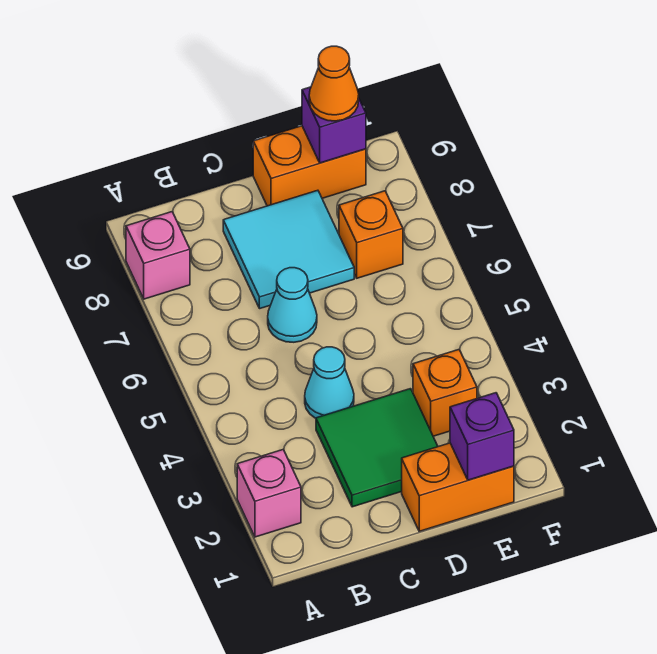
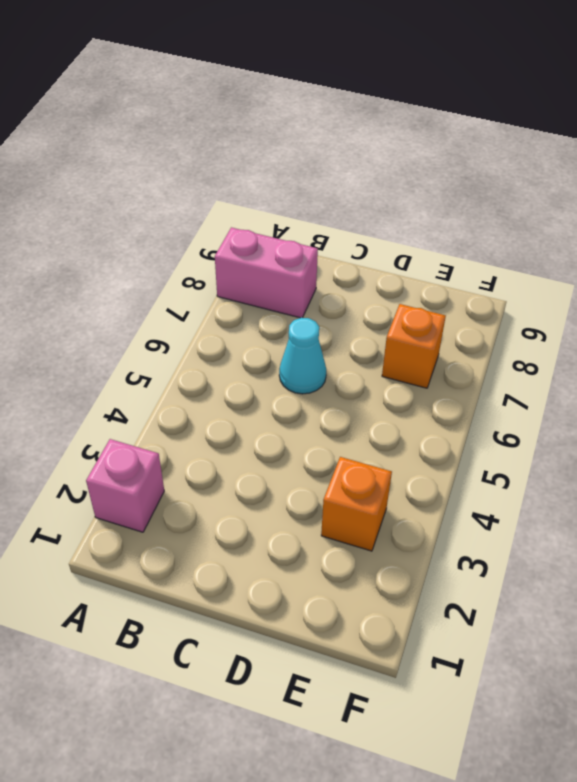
pink brick A8:B8 level 1 -> pink brick A8 level 1
none -> green tile C2:D3 level 1
none -> cyan cone C4 level 1
none -> cyan tile C7:D8 level 1

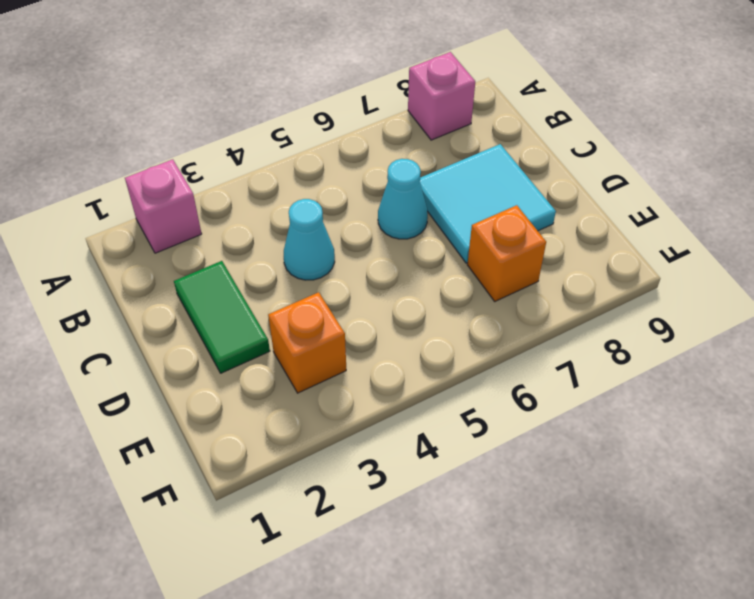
green tile C2:D2 level 1 -> green tile C2:D3 level 1
none -> orange brick D1:E1 level 1
none -> orange brick D9:E9 level 1
none -> purple brick E1 level 2

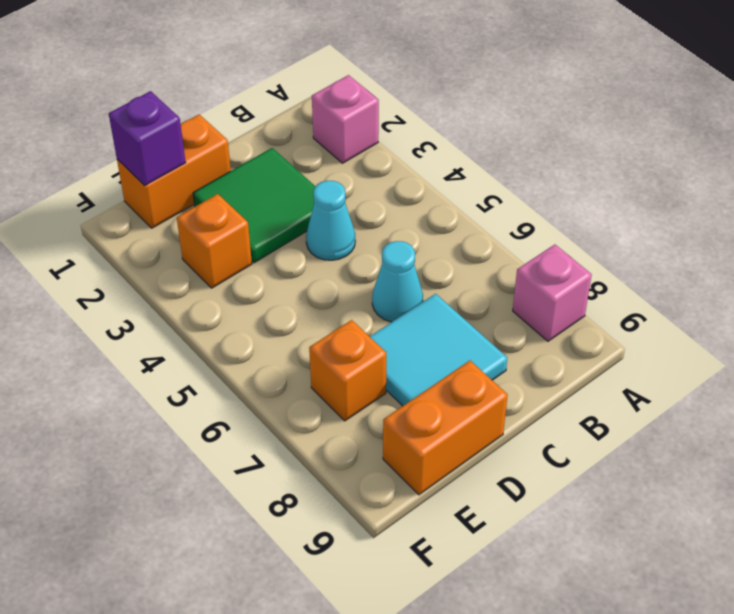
none -> purple brick E9 level 2
none -> orange cone E9 level 3

